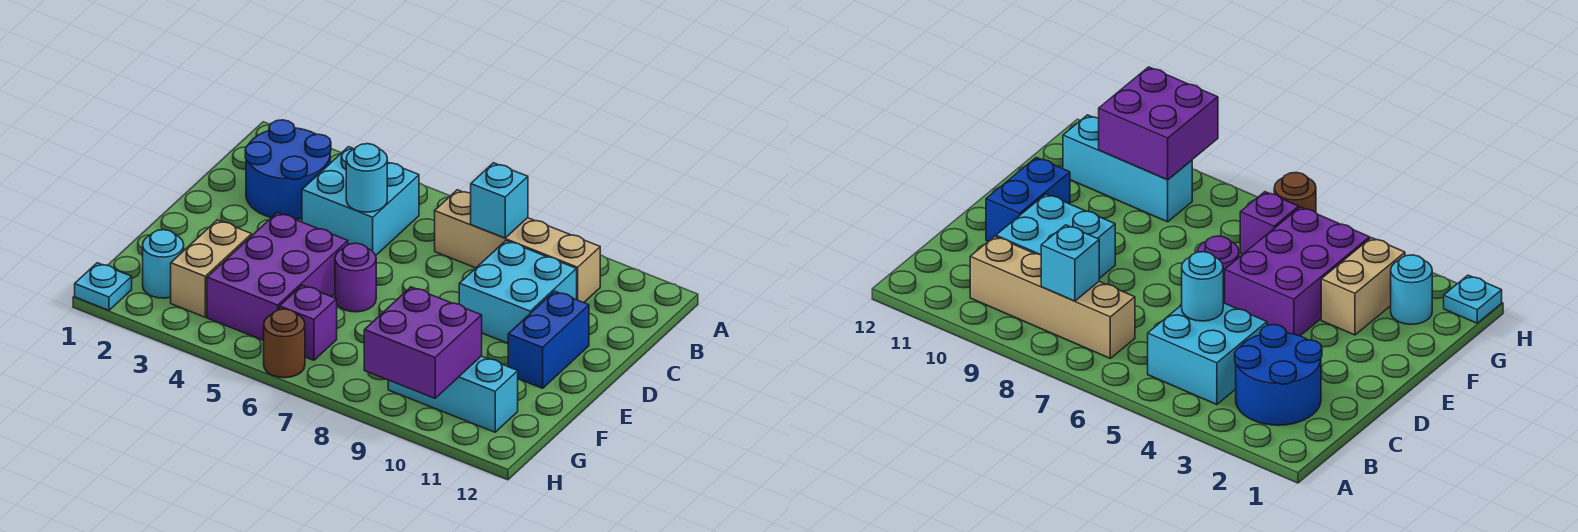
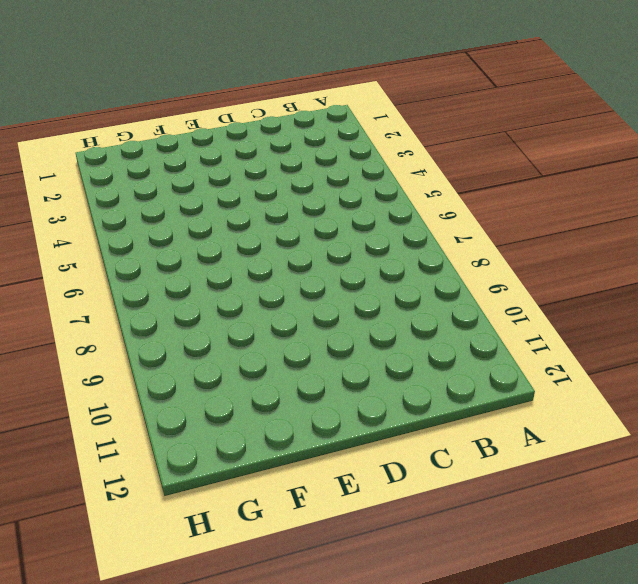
none -> blue round brick B2:C3 level 1
none -> cyan brick B4:C5 level 1
none -> tan brick B7:B10 level 1

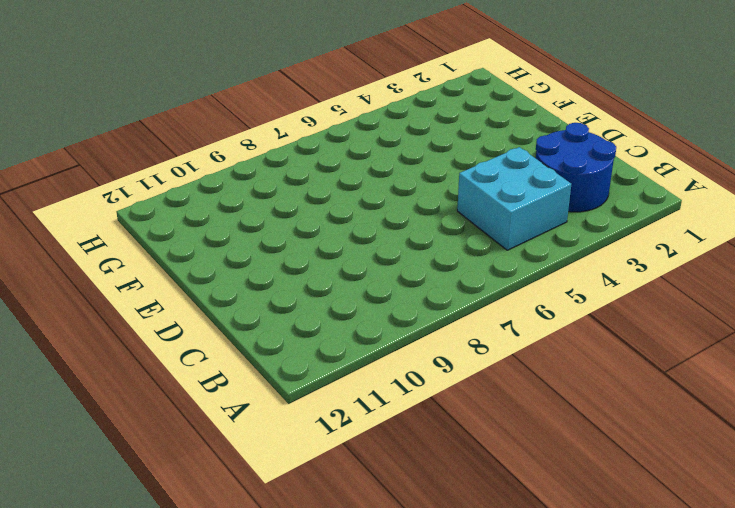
none -> tan brick B7:B10 level 1
none -> cyan brick C9:D10 level 1
none -> blue brick D11:E11 level 1

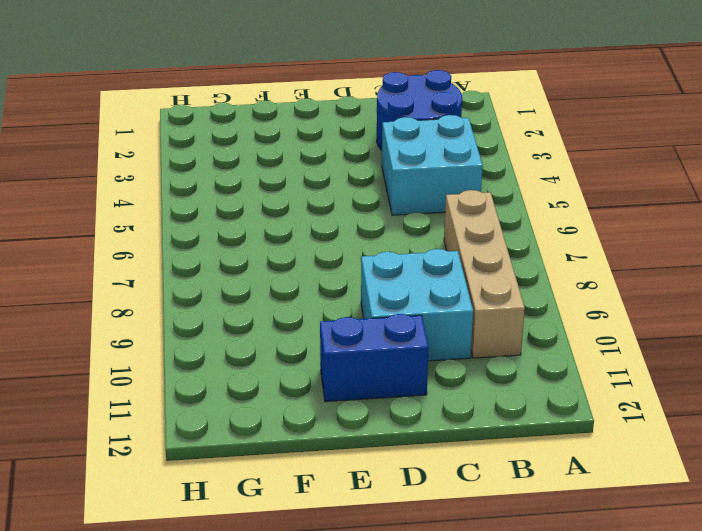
none -> purple brick E4:G5 level 1
none -> purple round brick E6 level 1
none -> tan brick F3:G3 level 1

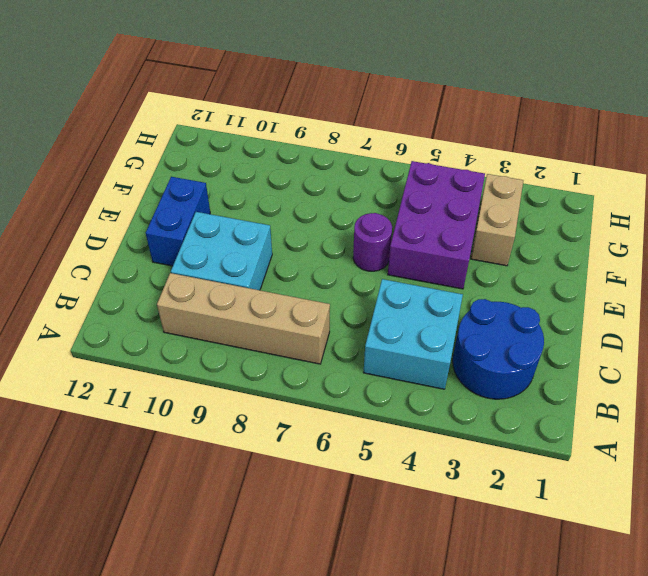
none -> cyan round brick G2 level 1
none -> purple brick G6 level 1
none -> cyan brick G9:G11 level 1

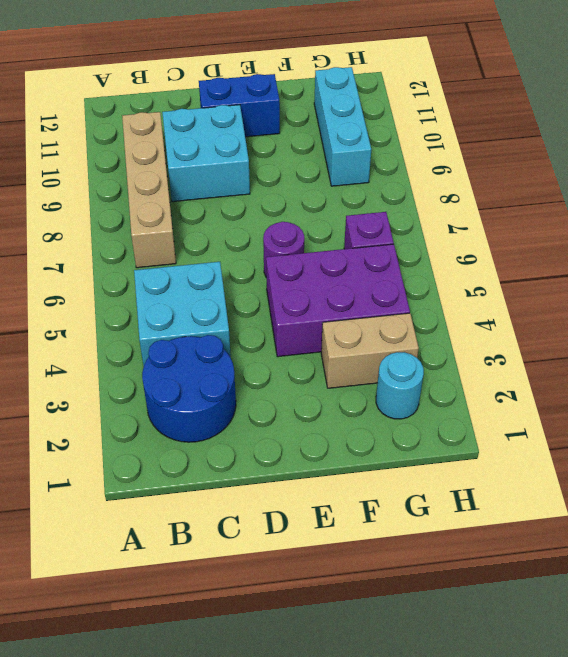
none -> cyan plate H1 level 1
none -> brown round brick H6 level 1
none -> cyan brick B8 level 2

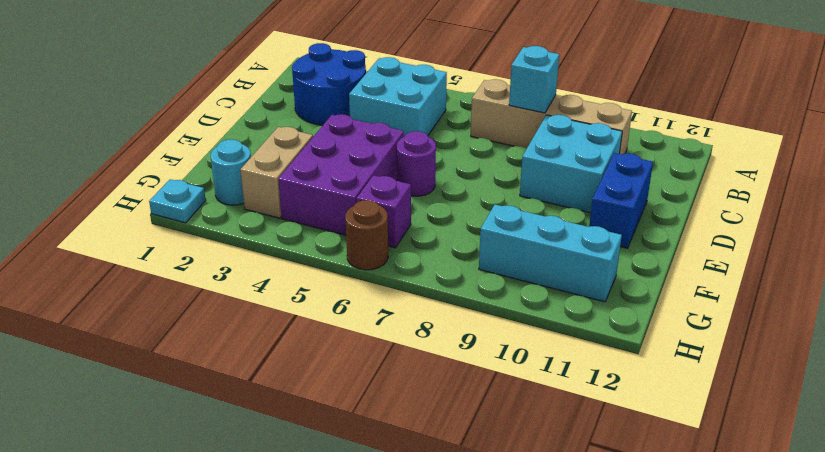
none -> cyan round brick C5 level 2
none -> purple brick G9:H10 level 2

